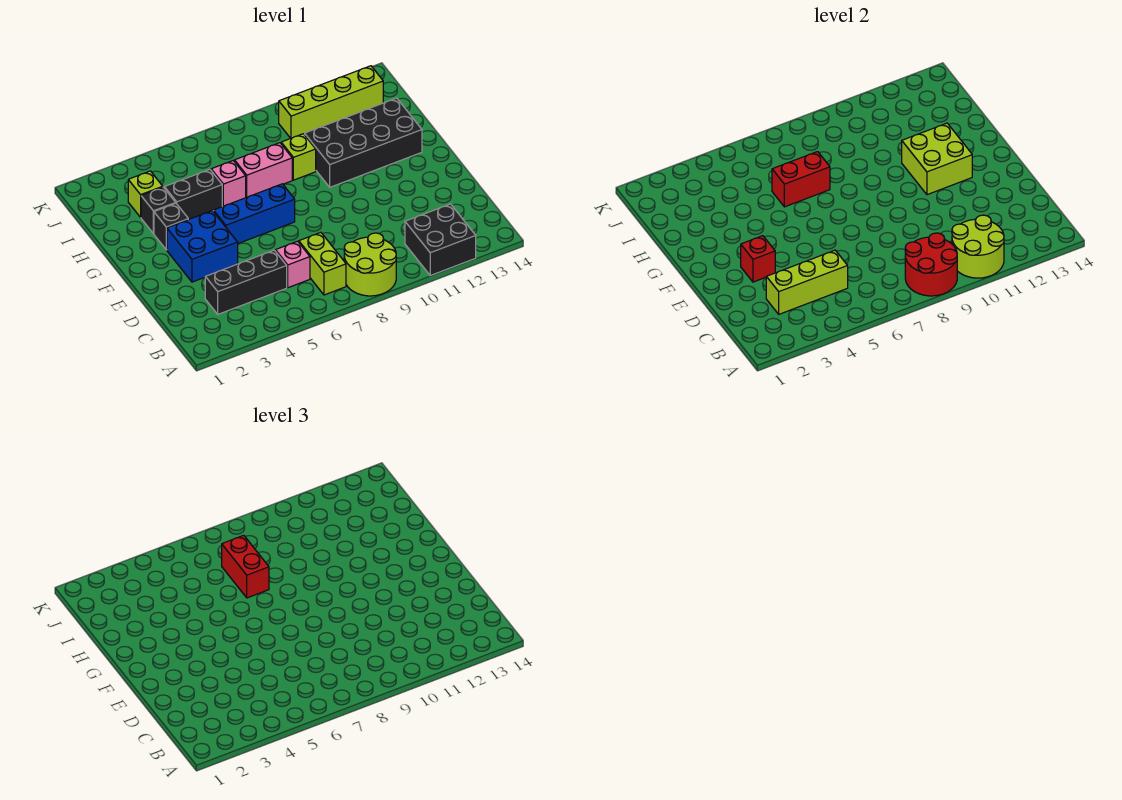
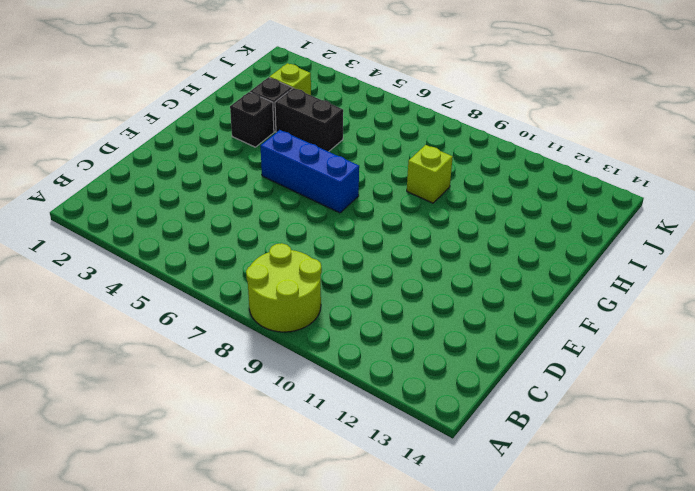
none -> black brick A11:B12 level 1
none -> lime brick B7:C7 level 1
none -> black brick C3:C5 level 1

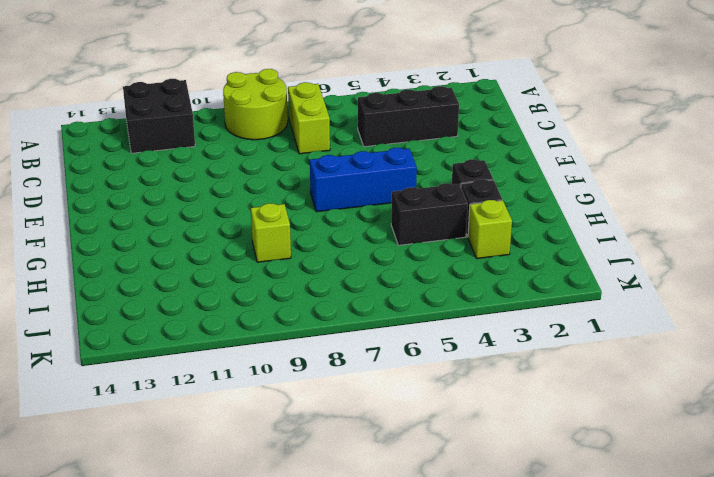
none -> pink brick C6 level 1
none -> blue brick E3:F4 level 1
none -> black brick G10:H13 level 1

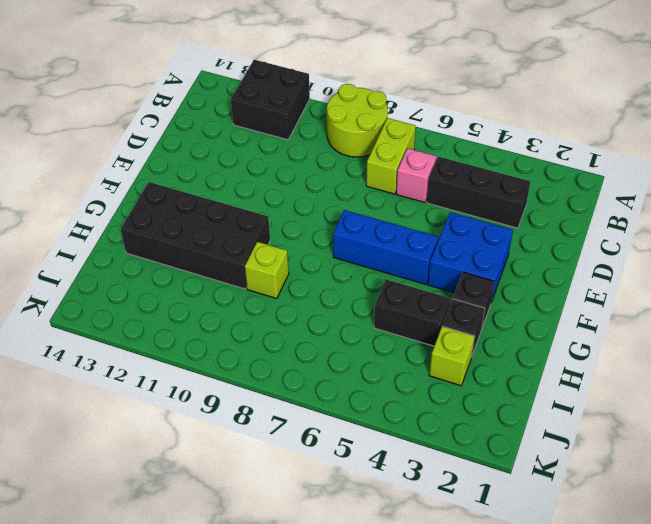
none -> pink brick H6 level 1
none -> pink brick H7:H8 level 1
none -> lime brick J10:J13 level 1

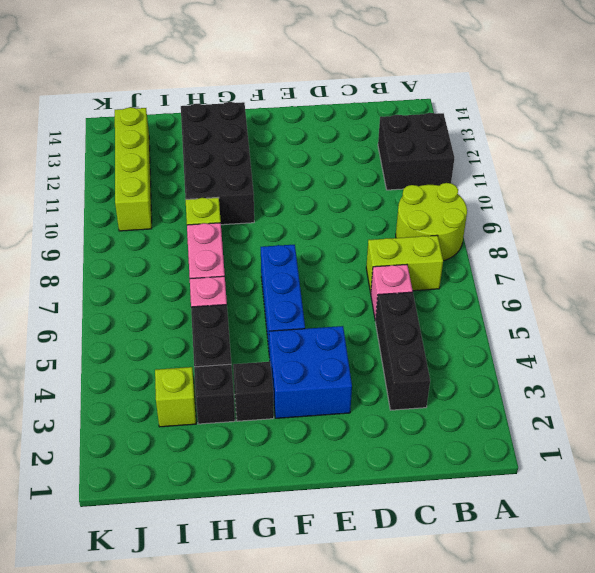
none -> red round brick A8:B9 level 2
none -> lime round brick A10:B11 level 2
none -> lime brick C3:C5 level 2

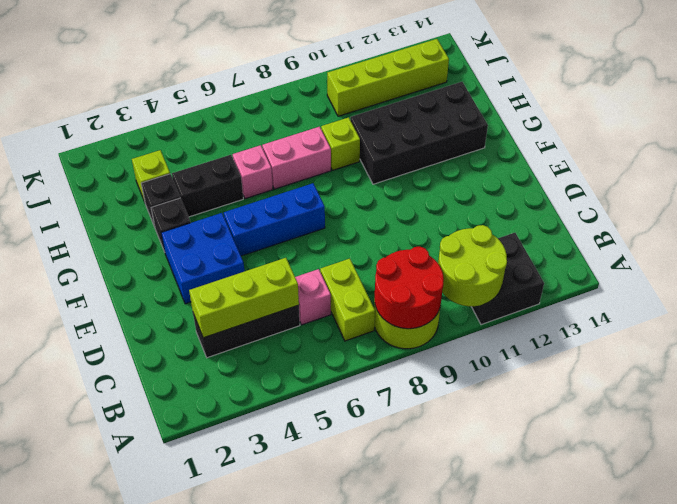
none -> red brick E3 level 2
none -> lime brick F11:G12 level 2
none -> red brick H6:H7 level 2

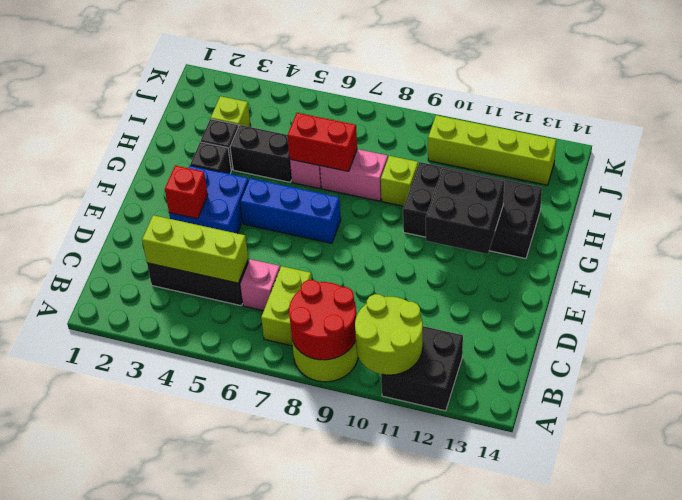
black brick F11:G12 level 2 -> lime brick F11:G12 level 2
none -> red brick H7:I7 level 3

